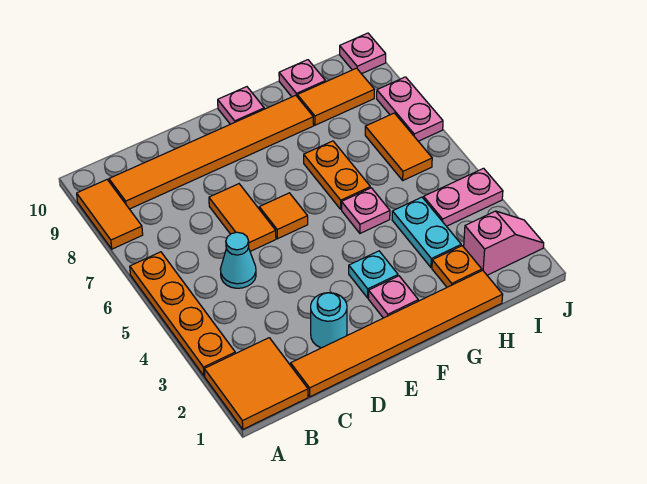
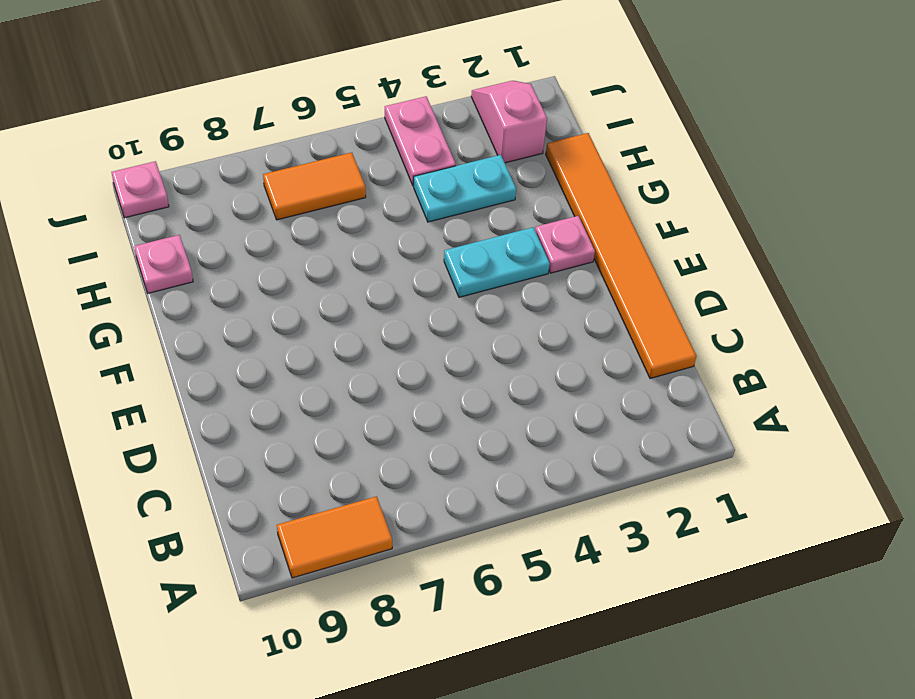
cyan plate F3:F4 level 1 -> cyan plate F3 level 1
none -> orange tile A1:B2 level 1
none -> orange plate A3:A6 level 1
none -> orange tile B9:G9 level 1

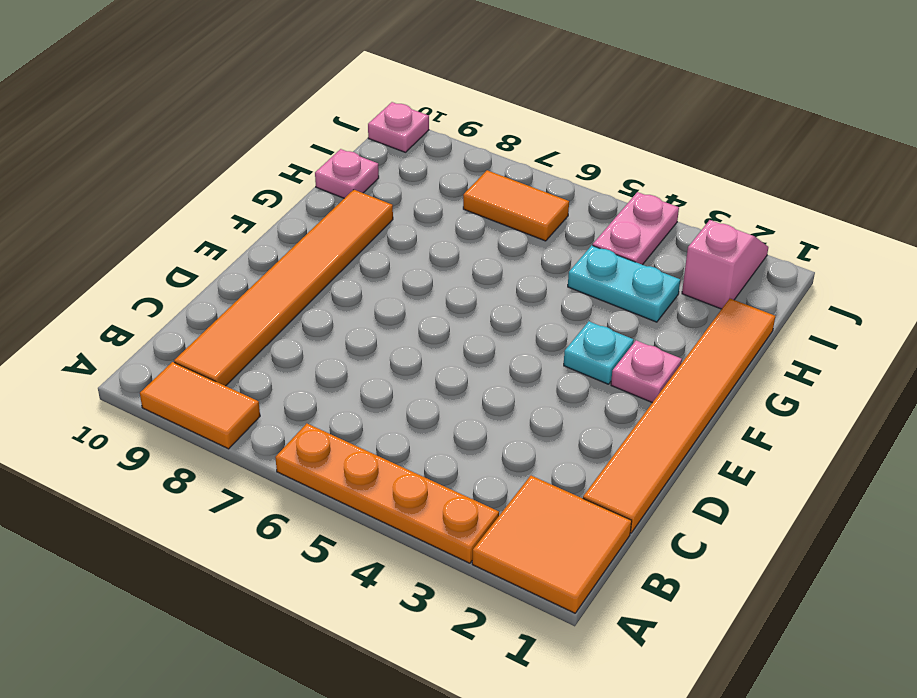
none -> cyan cone C5 level 1
none -> cyan round brick D2 level 1
none -> orange tile D6:D7 level 1

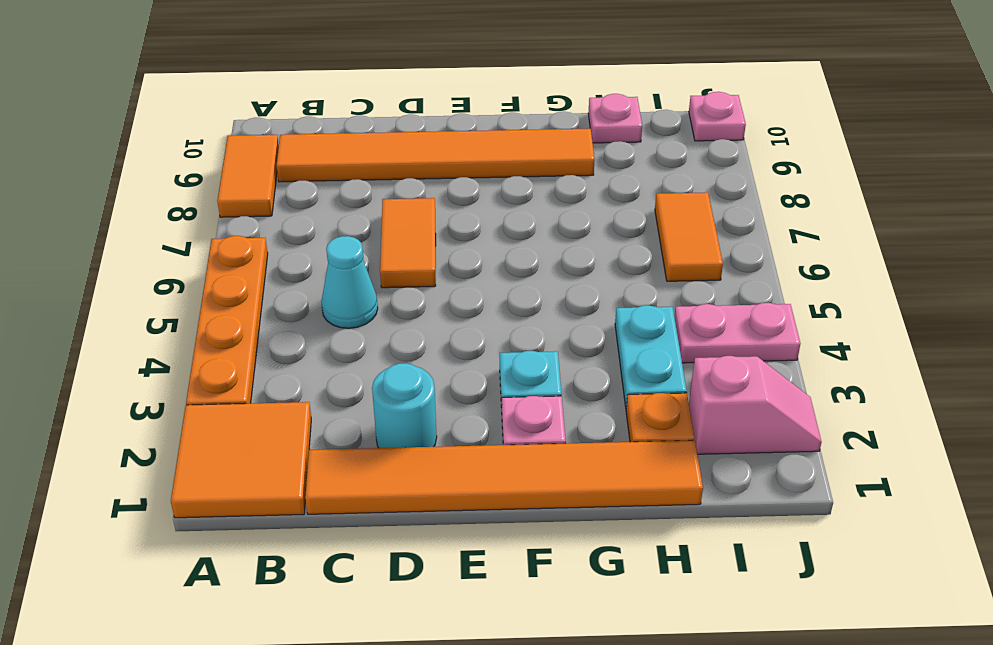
none -> orange tile E6 level 1
none -> pink plate F10 level 1
none -> pink plate G5 level 1

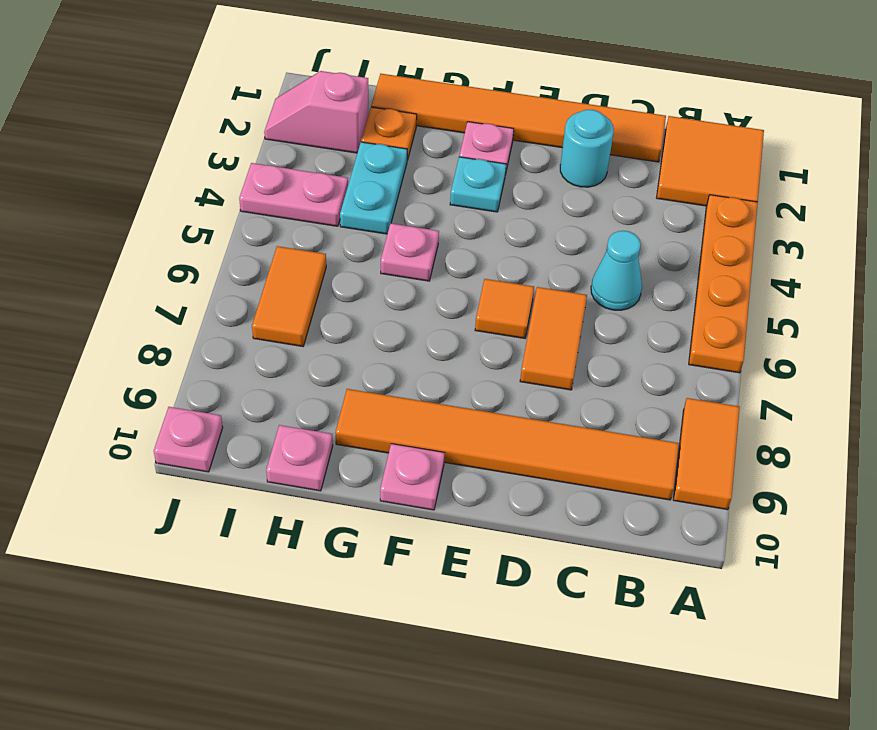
none -> orange plate G6:G7 level 1
none -> orange tile H9:I9 level 1
none -> pink plate J7:J8 level 1

